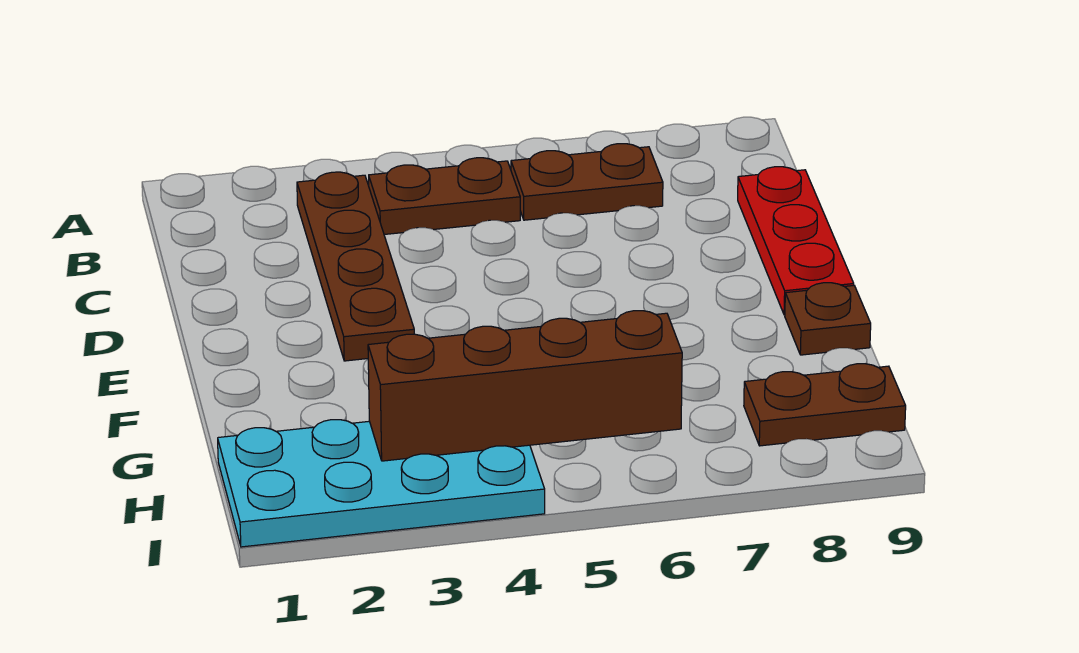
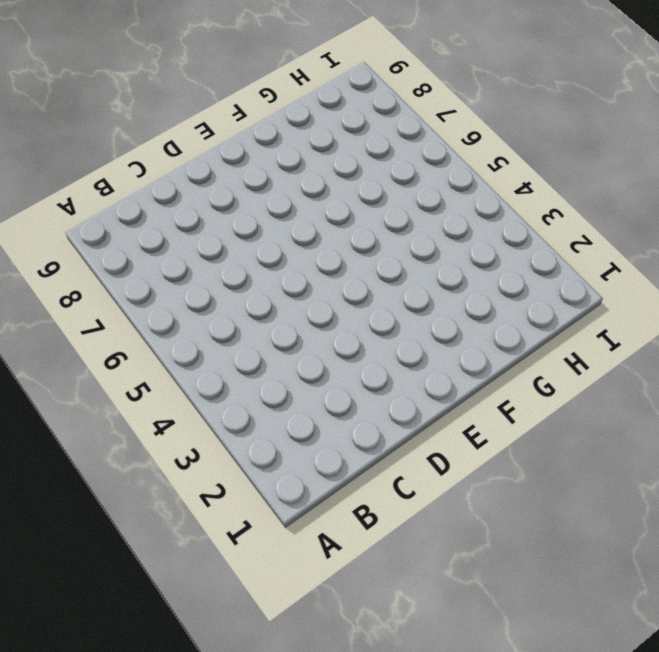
none -> brown plate B3:E3 level 1
none -> brown plate B4:B5 level 1

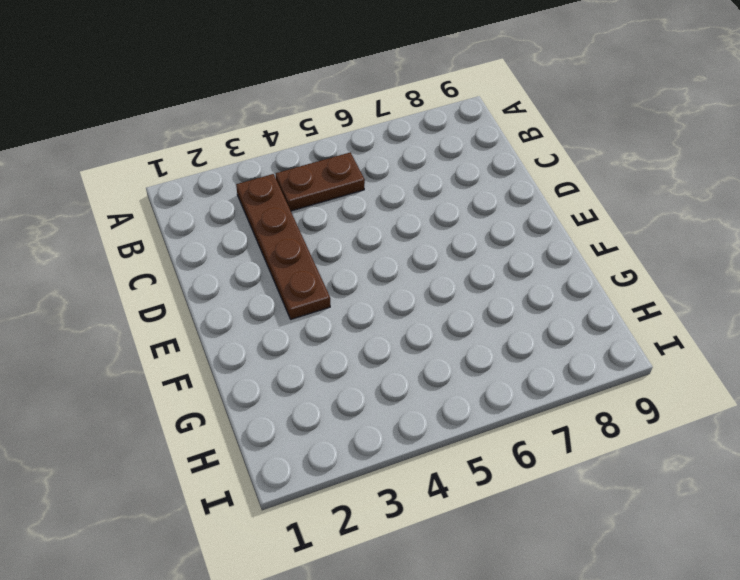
none -> brown plate B6:B7 level 1
none -> red plate C9:E9 level 1

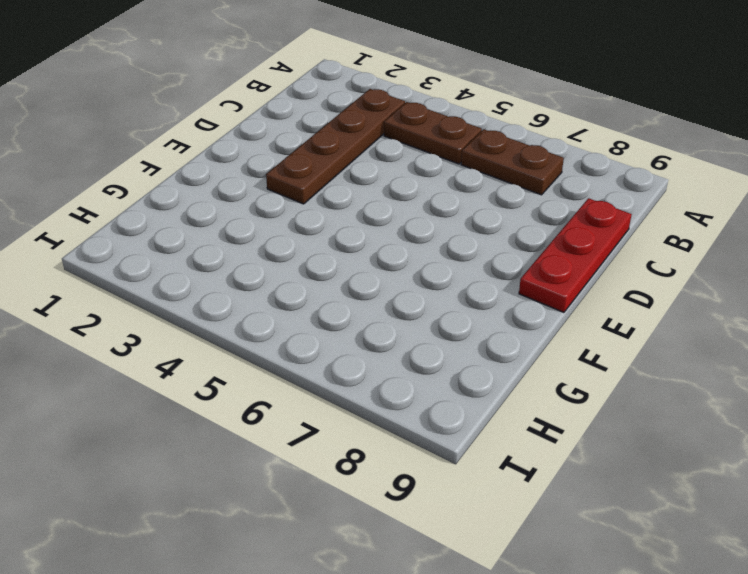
none -> brown plate F9 level 1
none -> cyan plate H1:I4 level 1

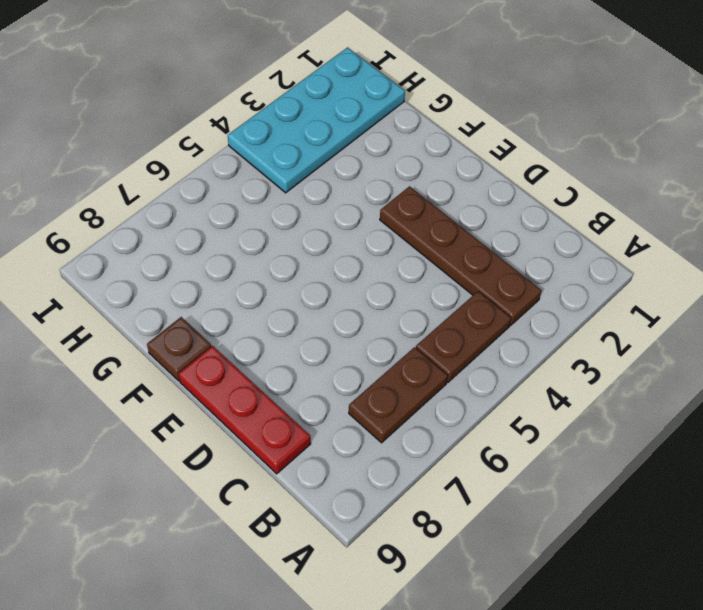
none -> brown plate H8:H9 level 1
none -> brown brick H3:H6 level 2

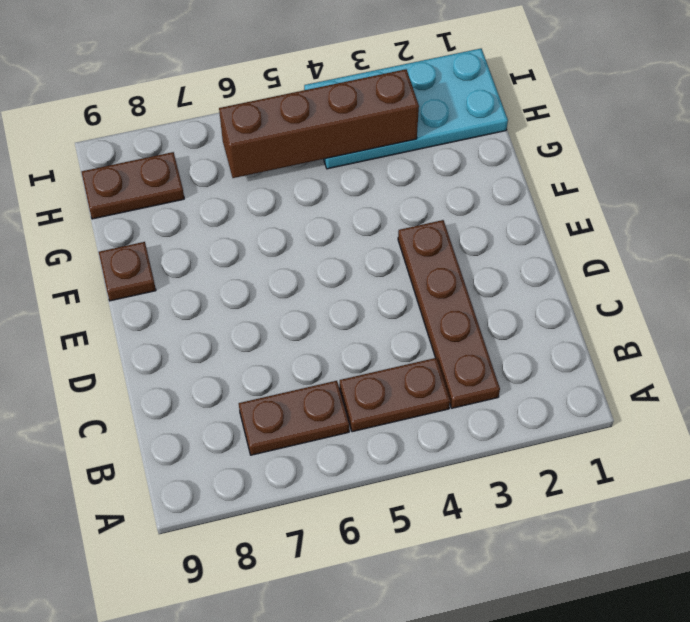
none -> red plate C9:E9 level 1

